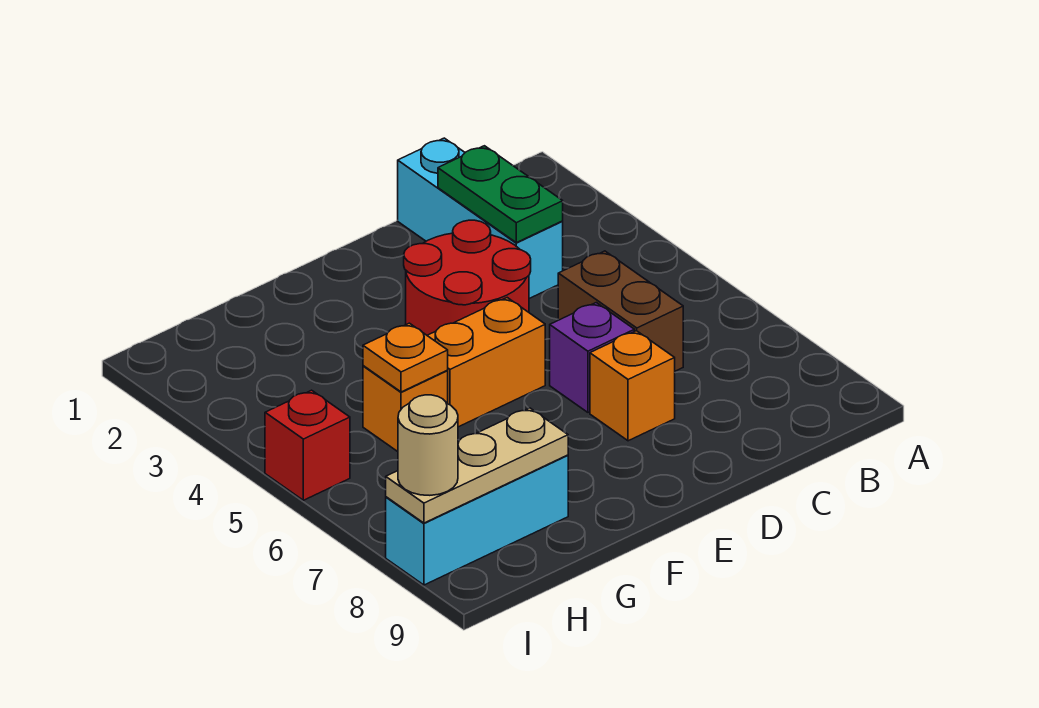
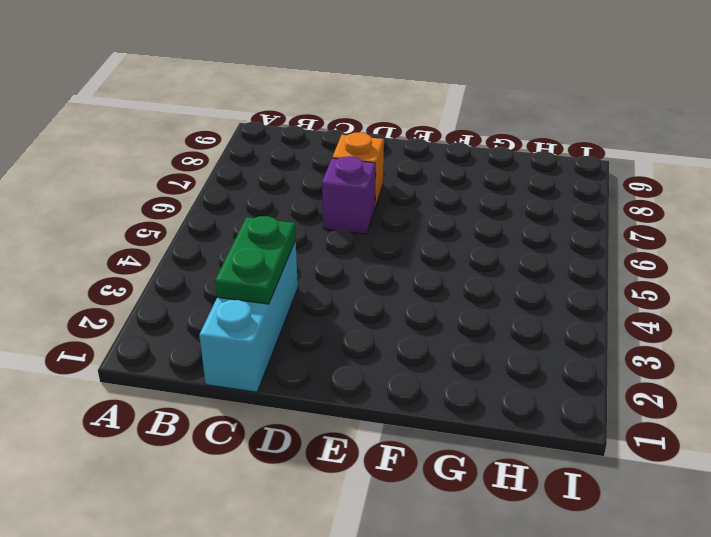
none -> brown brick C5:C6 level 1
none -> red round brick D3:E4 level 1
none -> orange brick E5:F5 level 1

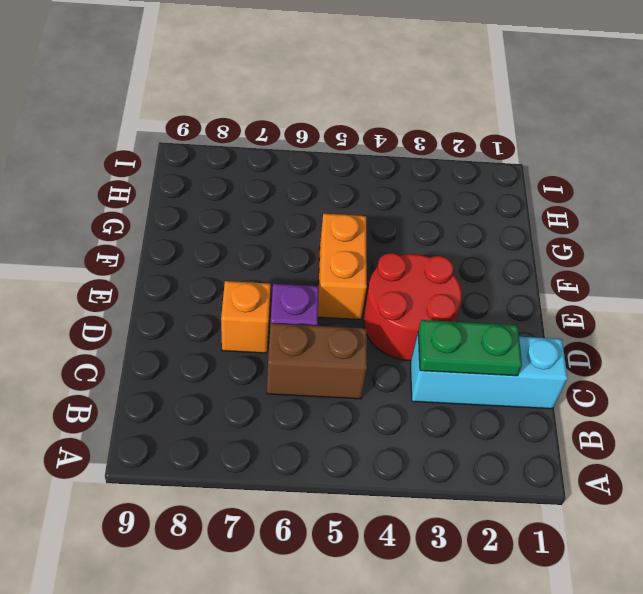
none -> orange brick G5 level 1
none -> cyan brick G8:I8 level 1
none -> red brick I5 level 1

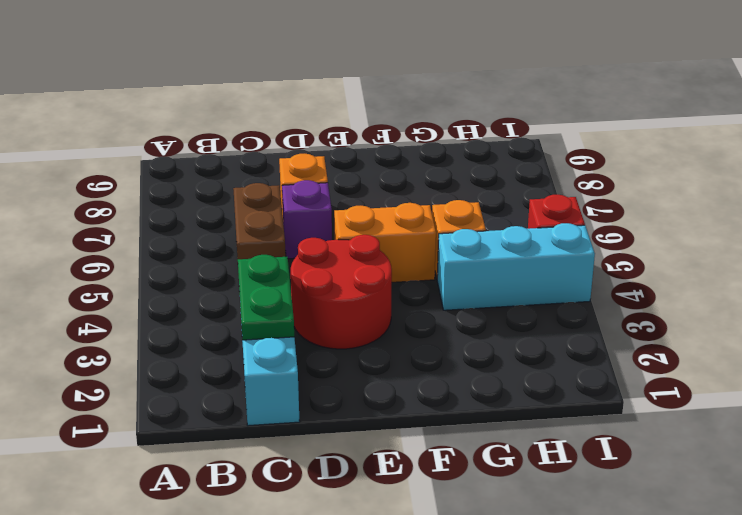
cyan brick G4:I4 level 1 -> cyan brick G8:I8 level 1
none -> orange plate G5 level 2
none -> tan plate G8:I8 level 2
none -> tan round brick I8 level 3

